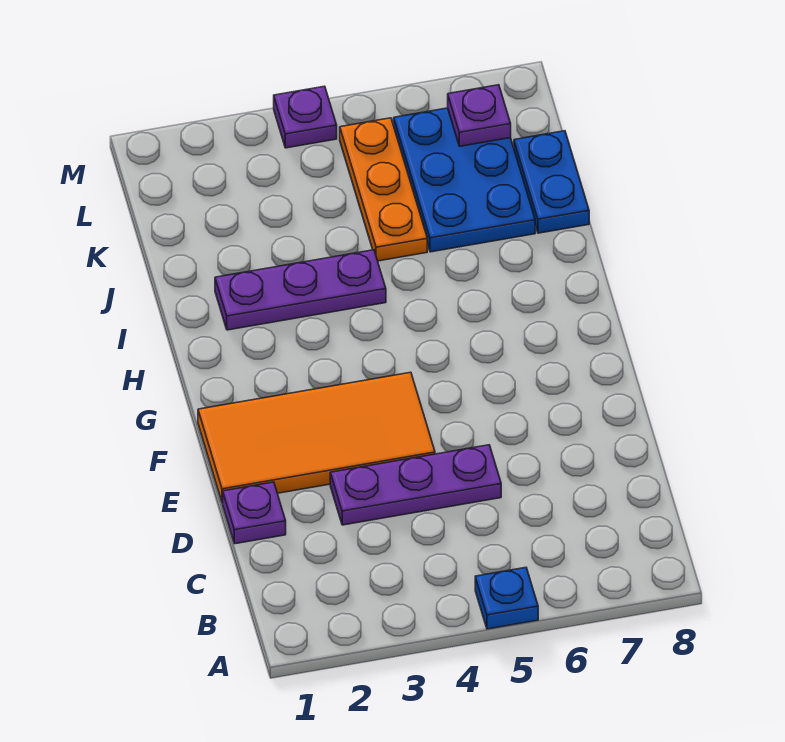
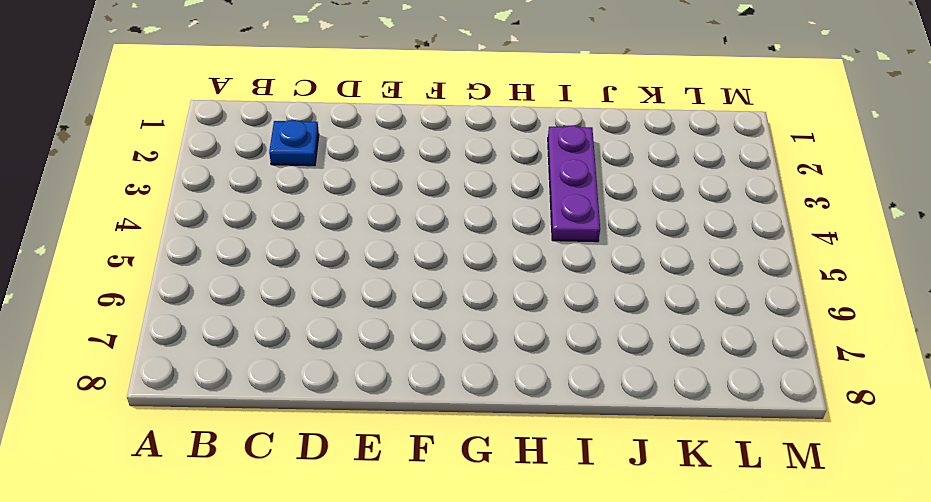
blue plate C2 level 1 -> blue plate A5 level 1
none -> purple plate D1 level 1
none -> purple plate D3:D5 level 1

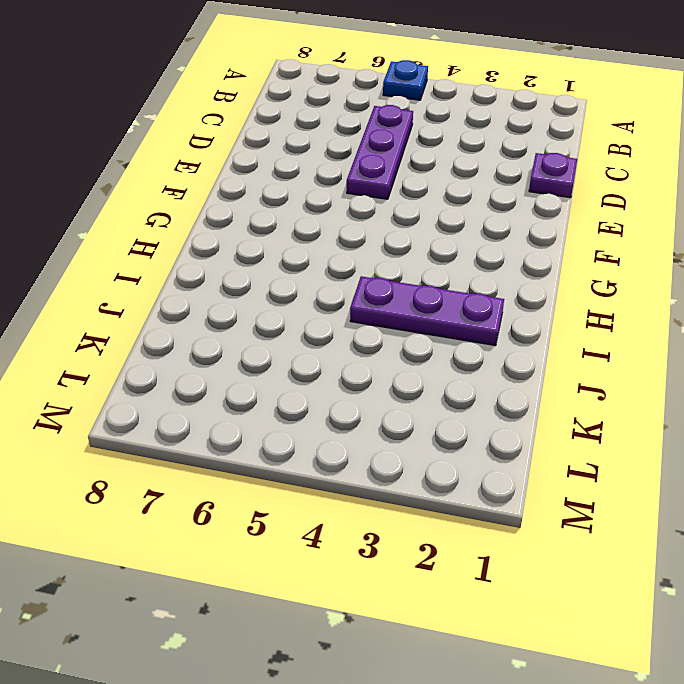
purple plate C5:E5 level 1 -> purple plate D3:D5 level 1
none -> orange tile E1:F4 level 1
none -> orange plate J5:L5 level 1

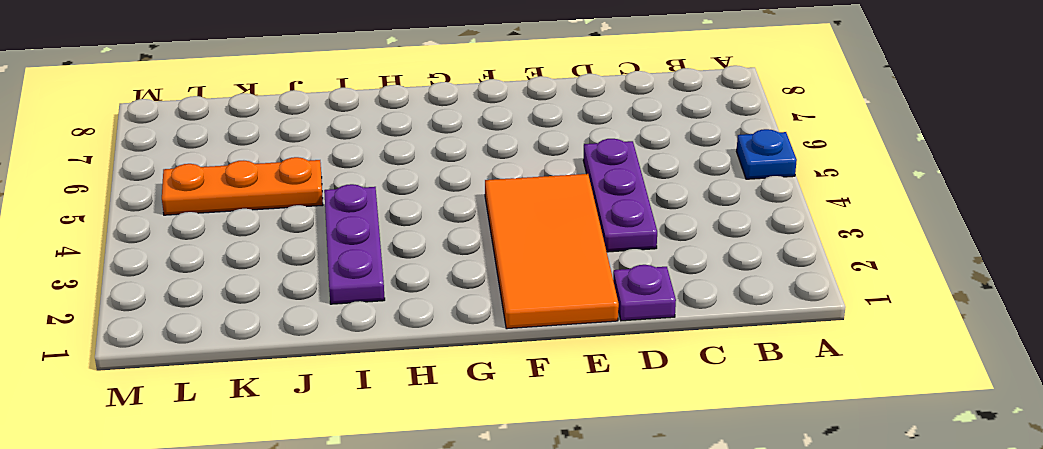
none -> blue plate J6:L7 level 1
none -> blue plate J8:K8 level 1

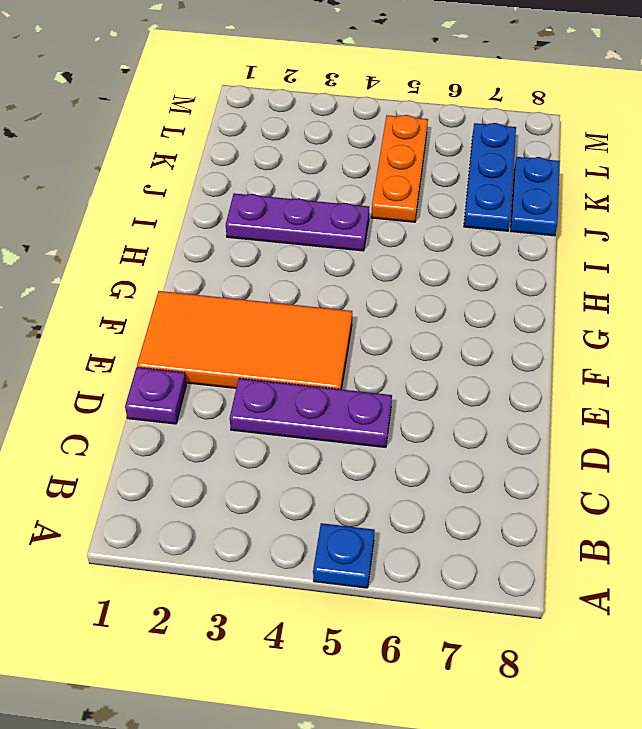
blue plate J7:L7 level 1 -> blue plate J6:L7 level 1
none -> purple plate M4 level 1
none -> purple plate L7 level 2

